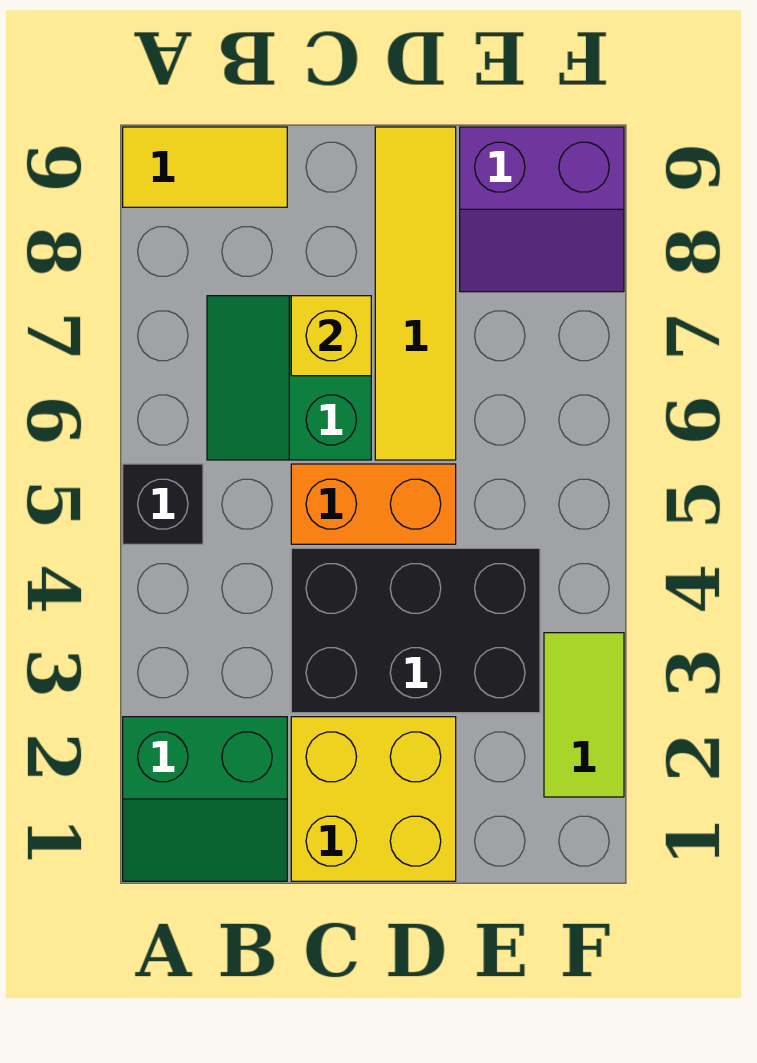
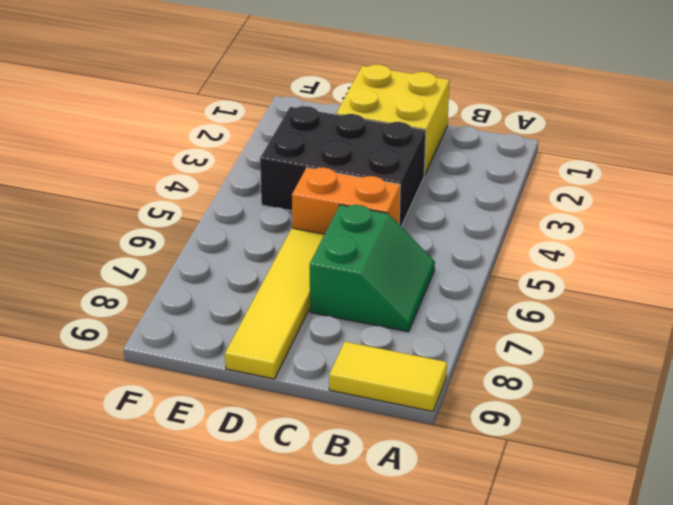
none -> green slope A1:B2 level 1 top 2
none -> black brick A5 level 1

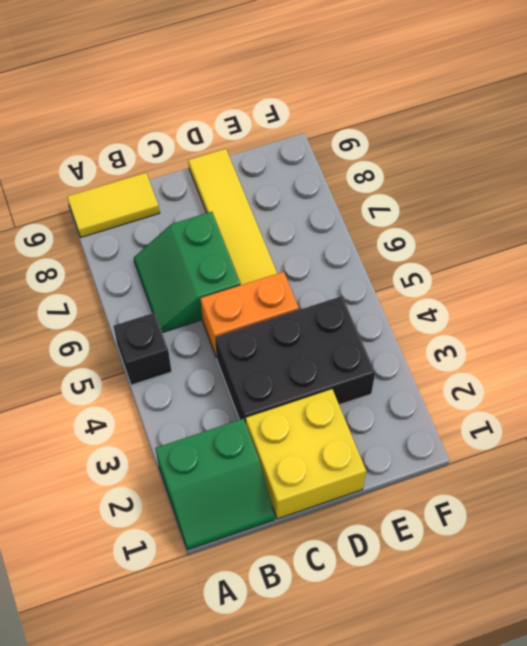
none -> purple slope E8:F9 level 1 top 9
none -> lime tile F2:F3 level 1

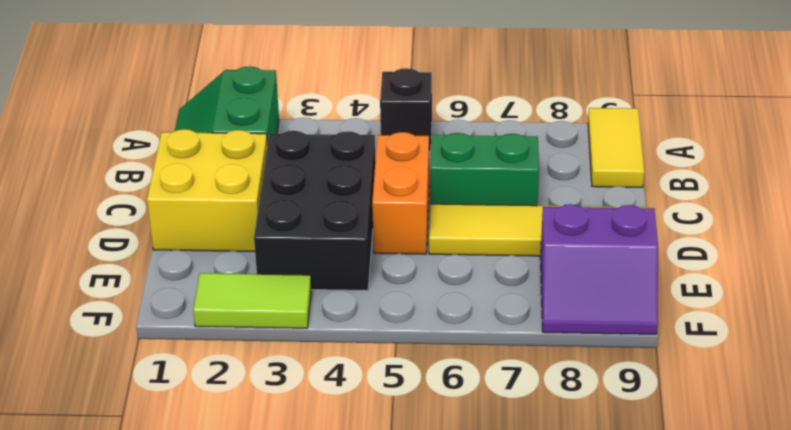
purple slope E8:F9 level 1 top E -> purple slope E8:F9 level 1 top 9
none -> yellow brick C7 level 2

